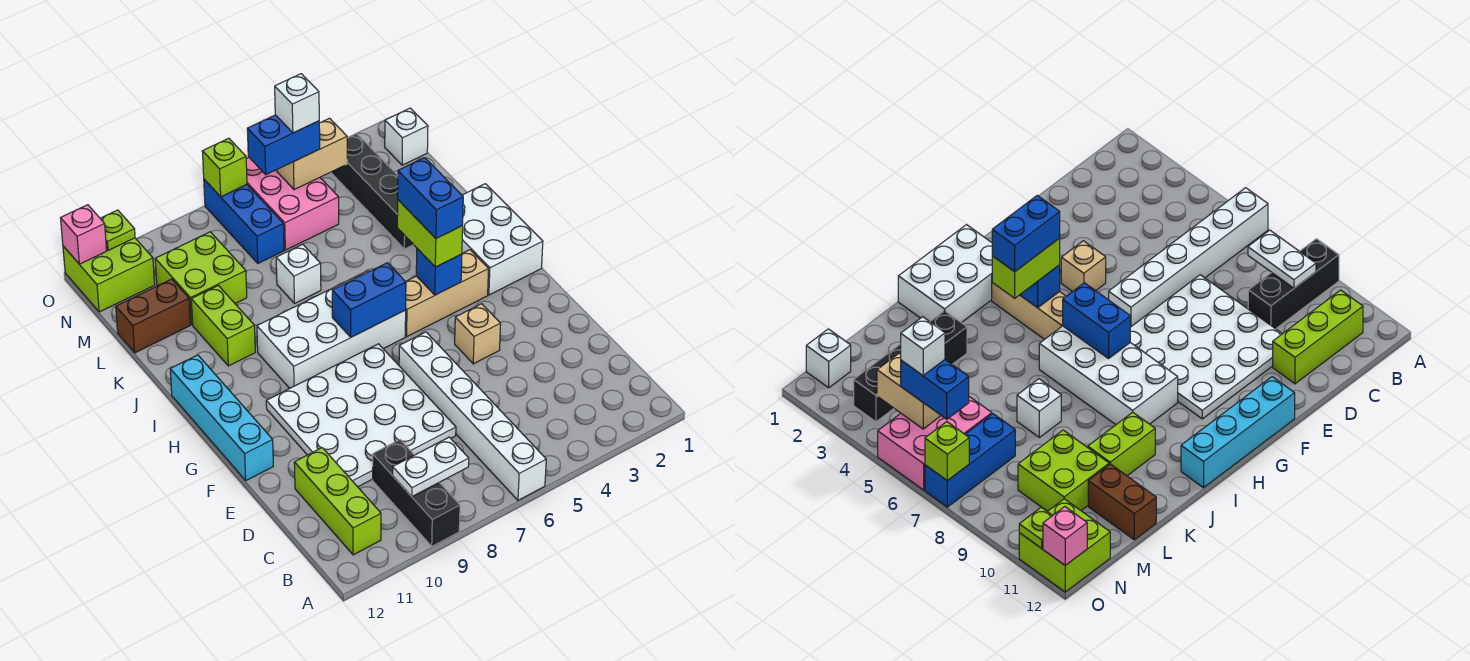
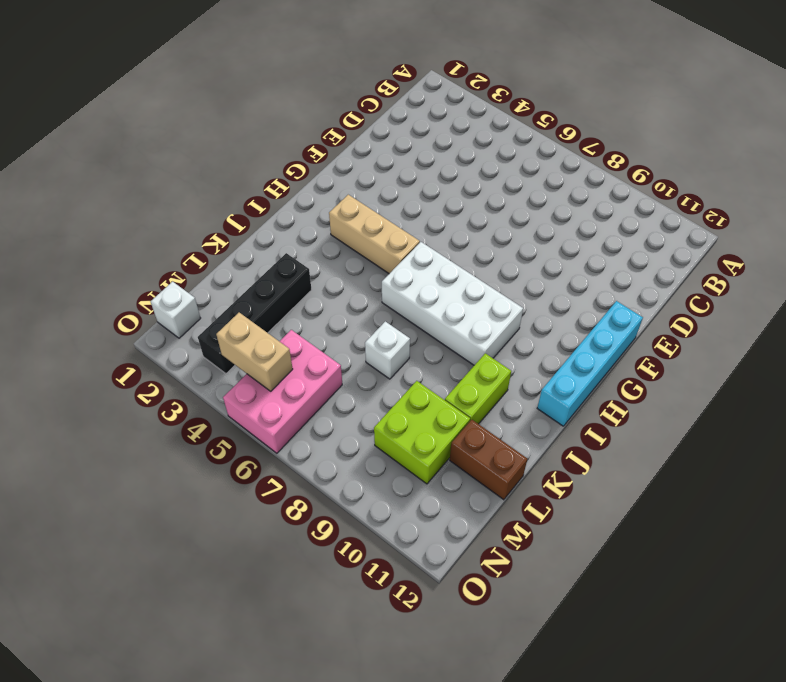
none -> white brick A6:F6 level 1
none -> black brick A9:C9 level 1
none -> lime brick B11:D11 level 1

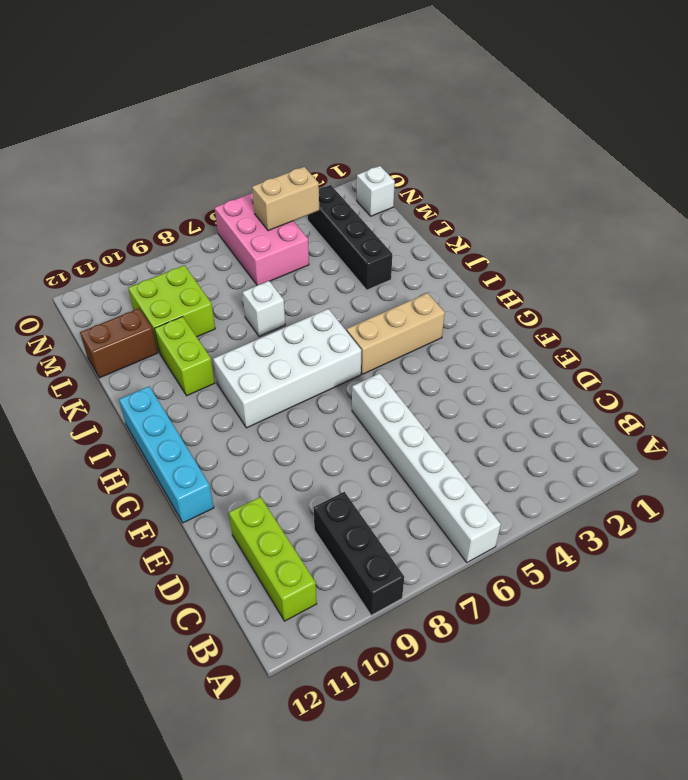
none -> white plate D7:G10 level 1
none -> tan brick F4 level 1
none -> white brick H1:J2 level 1

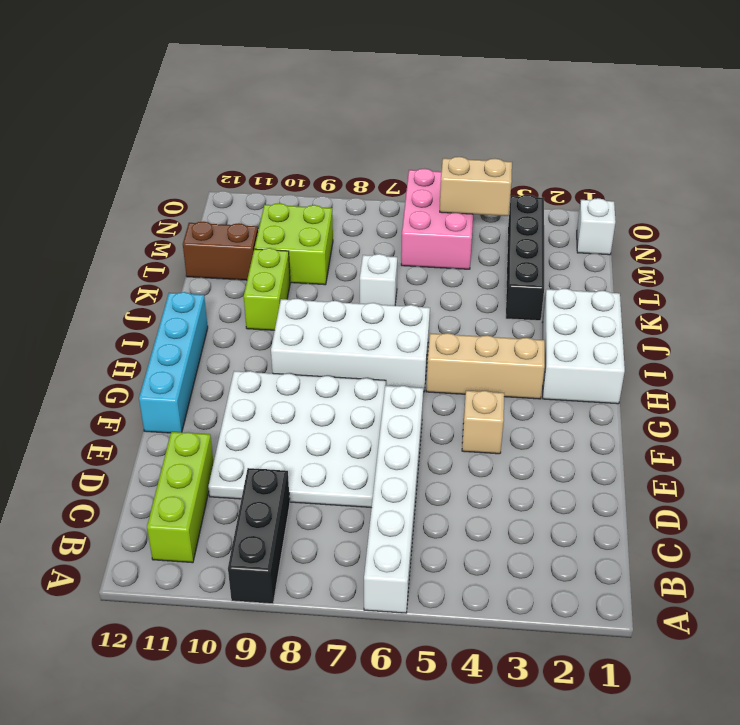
none -> blue brick M7:O7 level 1
none -> lime brick N11:O12 level 1
none -> white plate B8:B9 level 2

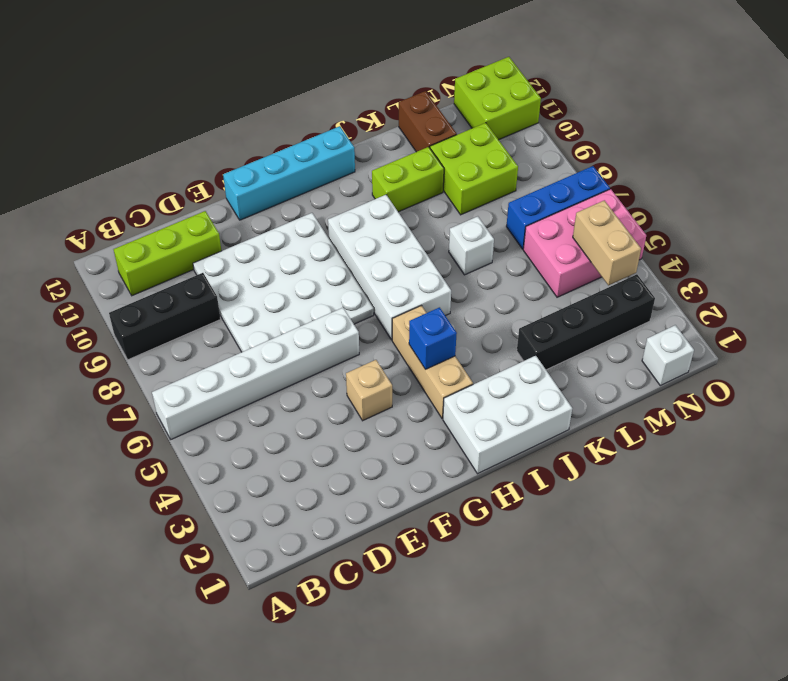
none -> white plate B8:B9 level 2
none -> blue brick H6:H7 level 2
none -> lime brick O7 level 2

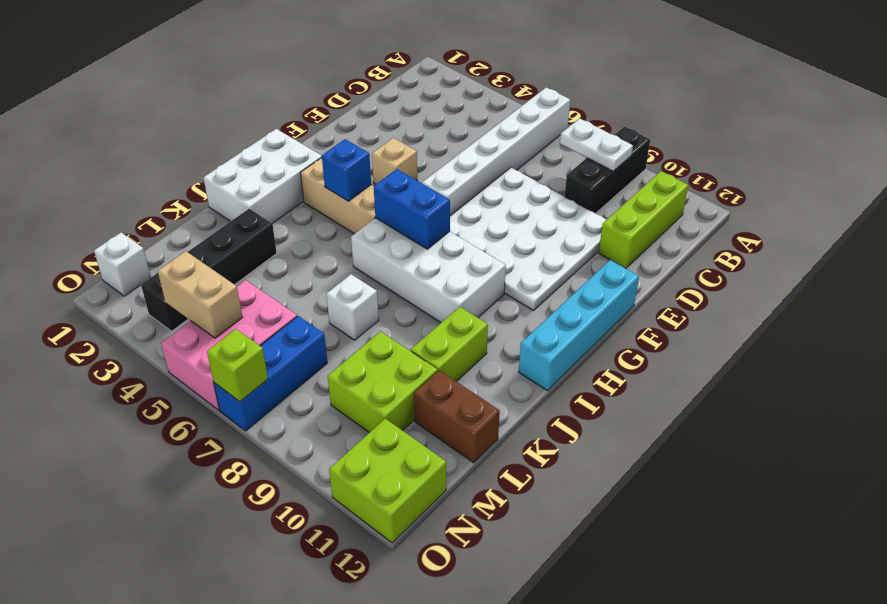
none -> lime plate O11 level 2
none -> pink brick O12 level 2
none -> lime brick H4:I4 level 3

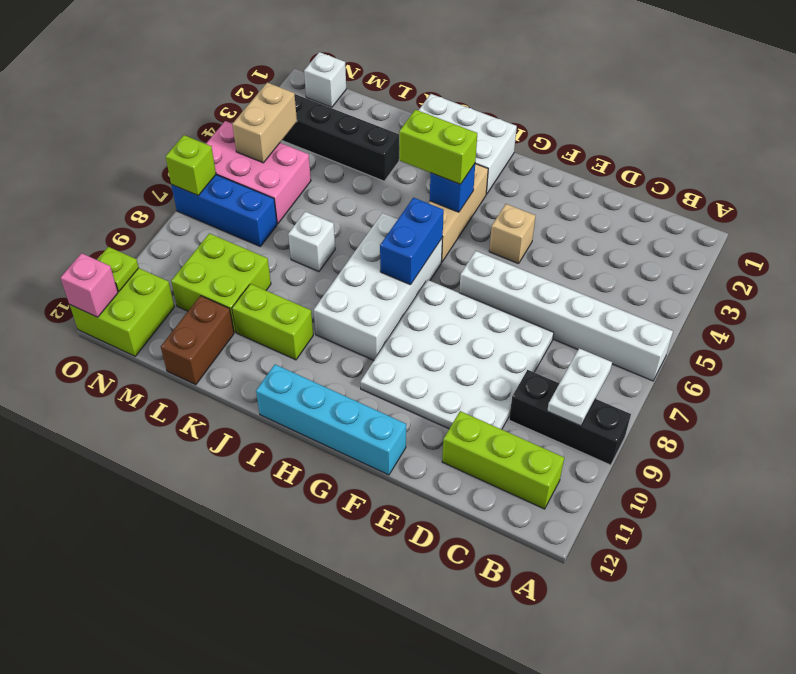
none -> blue brick N5:N6 level 3
none -> blue brick H4:I4 level 4
none -> white brick N5 level 4

